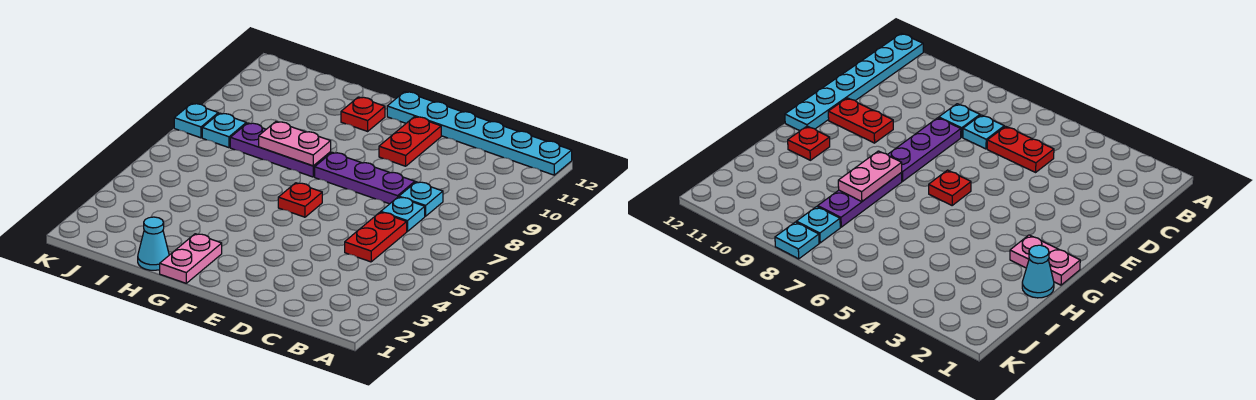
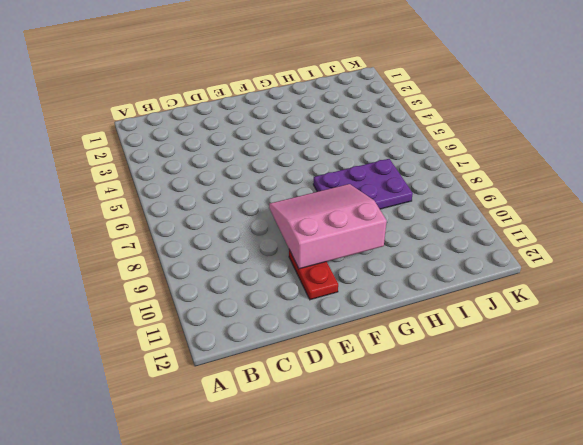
pink slope E8:G10 level 2 top 10 -> pink plate G8:H8 level 2
purple plate G7:I8 level 1 -> purple plate G8:I8 level 1
none -> cyan plate A12:F12 level 1
none -> red plate C5:C6 level 1
none -> cyan plate C7 level 1

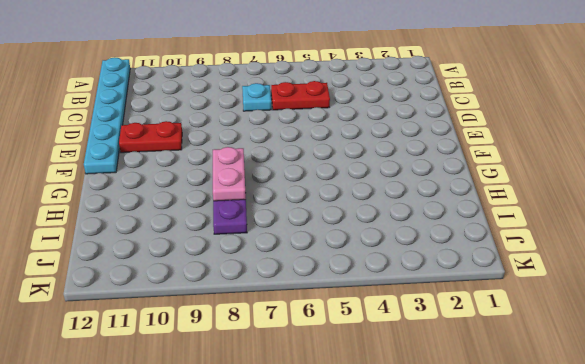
none -> cyan plate C8 level 1
none -> purple plate D8:F8 level 1
none -> red plate F6 level 1

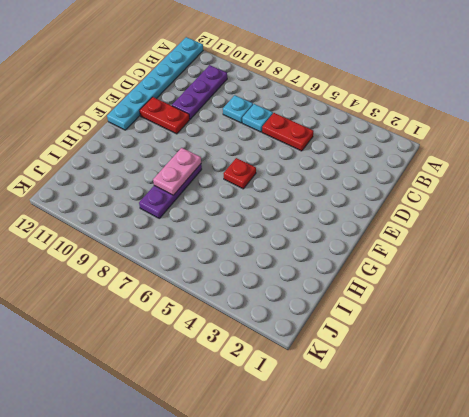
purple plate B10:D10 level 1 -> purple plate D8:F8 level 1
none -> pink plate G1:G2 level 1
none -> red plate G11 level 1
none -> cyan cone H1 level 1

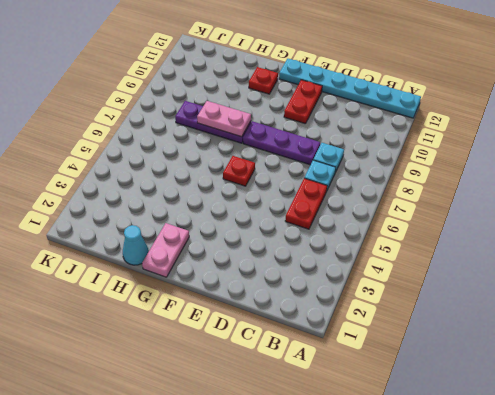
none -> cyan plate J8 level 1
none -> cyan plate K8 level 1

